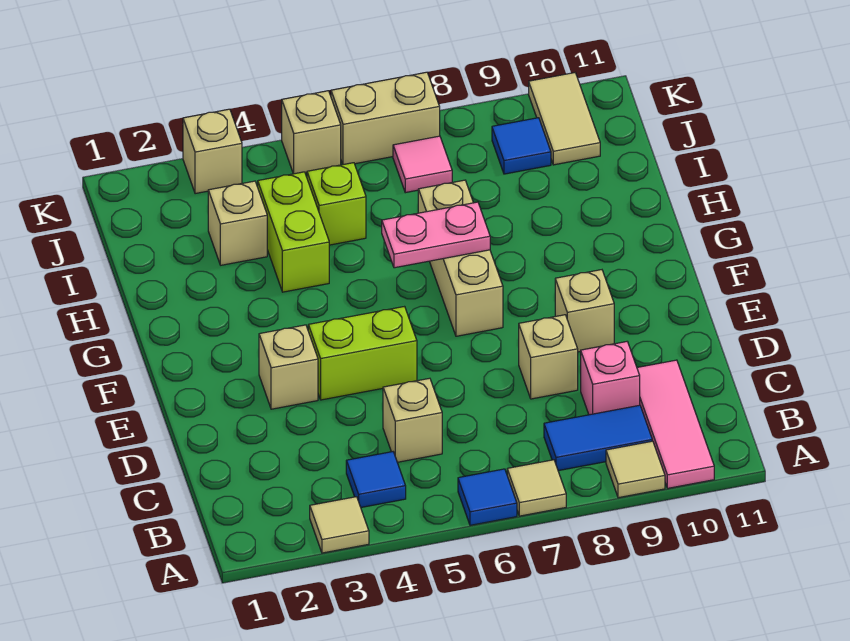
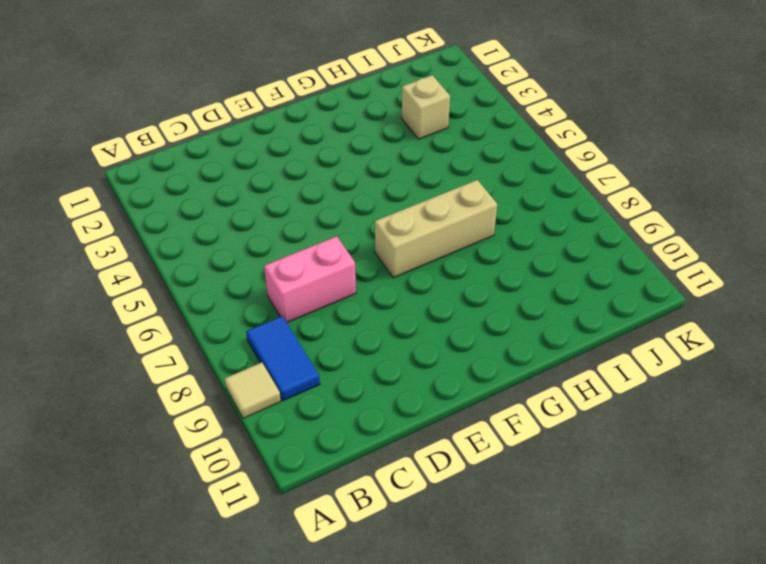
pink brick C7:D7 level 1 -> none
none -> tan tile A3 level 1
none -> blue tile A6 level 1
none -> tan tile A7 level 1

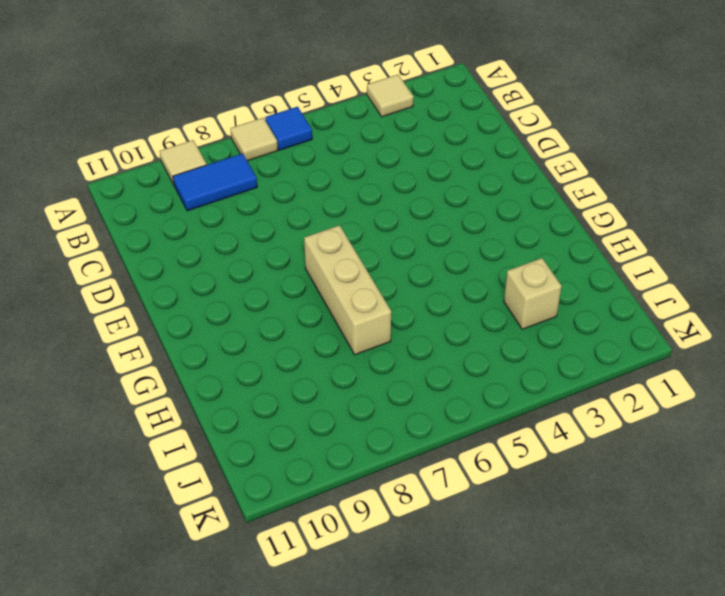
none -> pink tile A10:C10 level 1
none -> blue tile B4 level 1
none -> tan brick C5 level 1

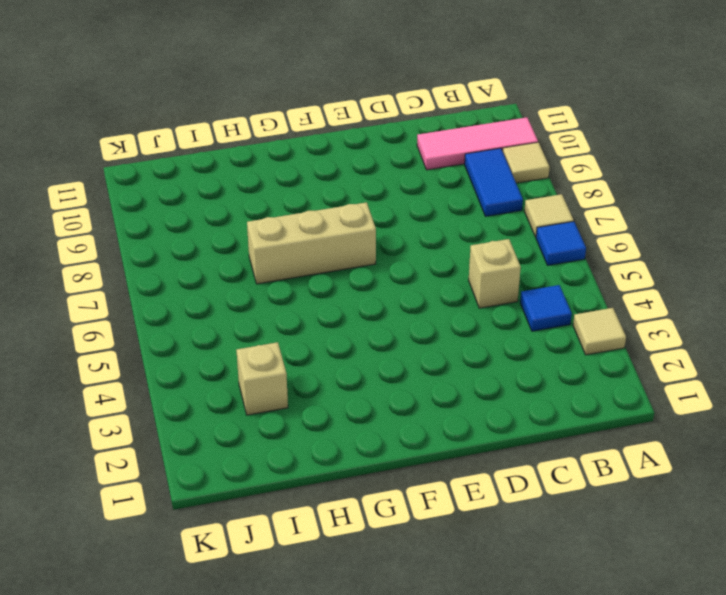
none -> pink brick C9 level 1
none -> tan brick D8 level 1
none -> tan brick E3 level 1

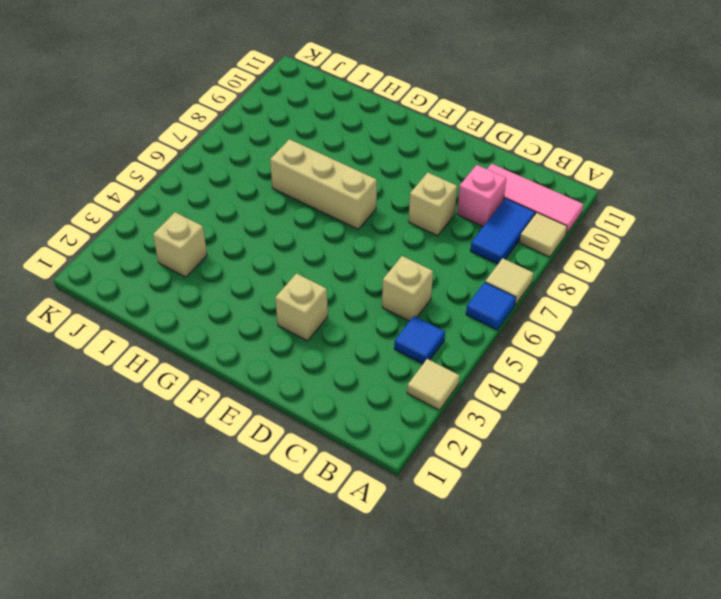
none -> lime brick E4:E5 level 1
none -> tan brick E9 level 1
none -> lime brick H4:I4 level 1

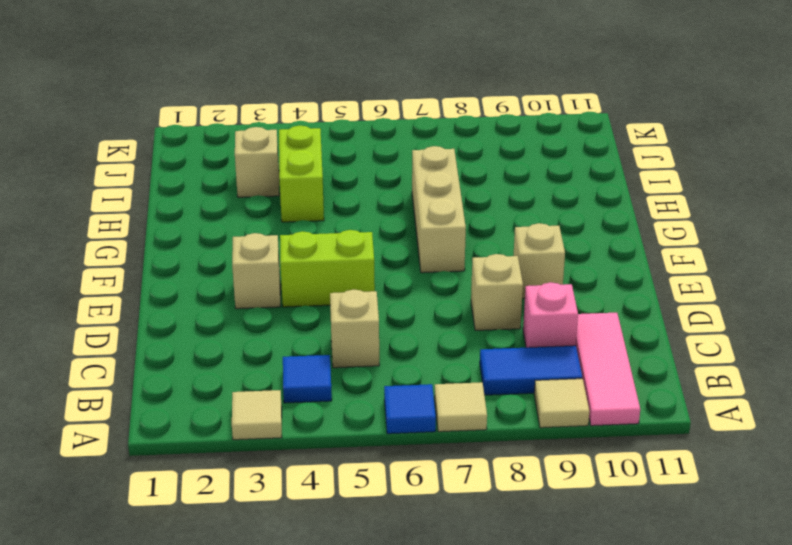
none -> lime brick I5 level 1
none -> pink tile J7 level 1
none -> blue tile J9 level 1

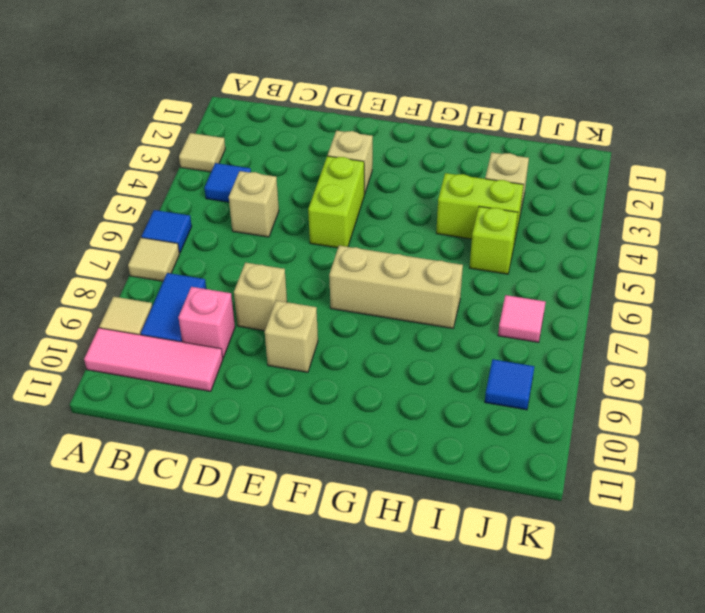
none -> tan tile J10:K10 level 1
none -> tan brick K3 level 1
none -> tan brick K5 level 1

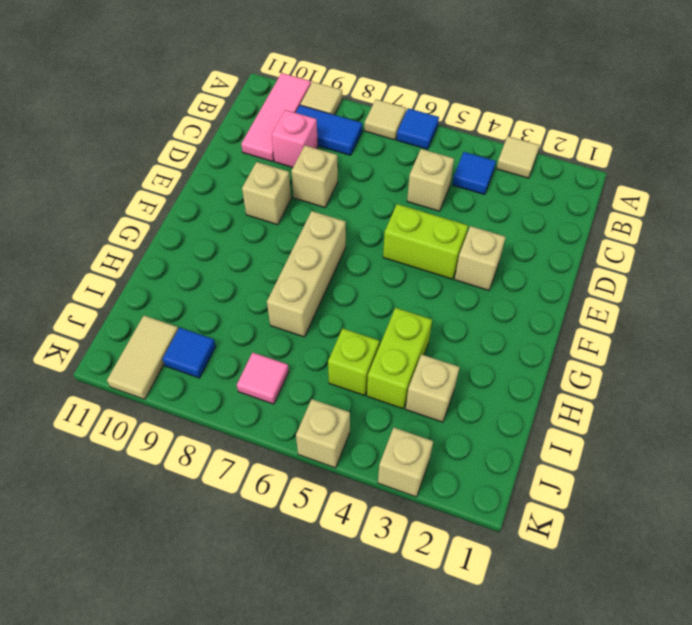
none -> tan brick K6:K7 level 1
none -> pink plate G6:G7 level 2

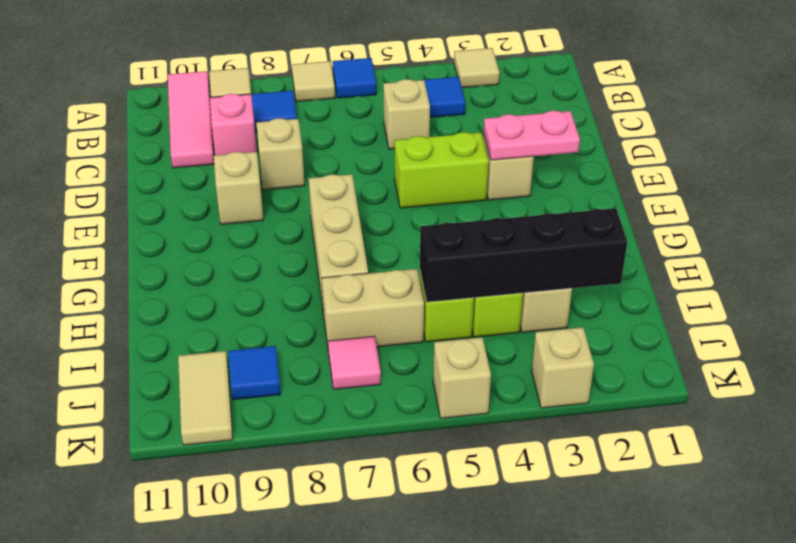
pink plate E2:E3 level 2 -> pink plate G6:G7 level 2
black brick I2:I5 level 2 -> none
tan brick I6:I7 level 1 -> tan brick K6:K7 level 1

